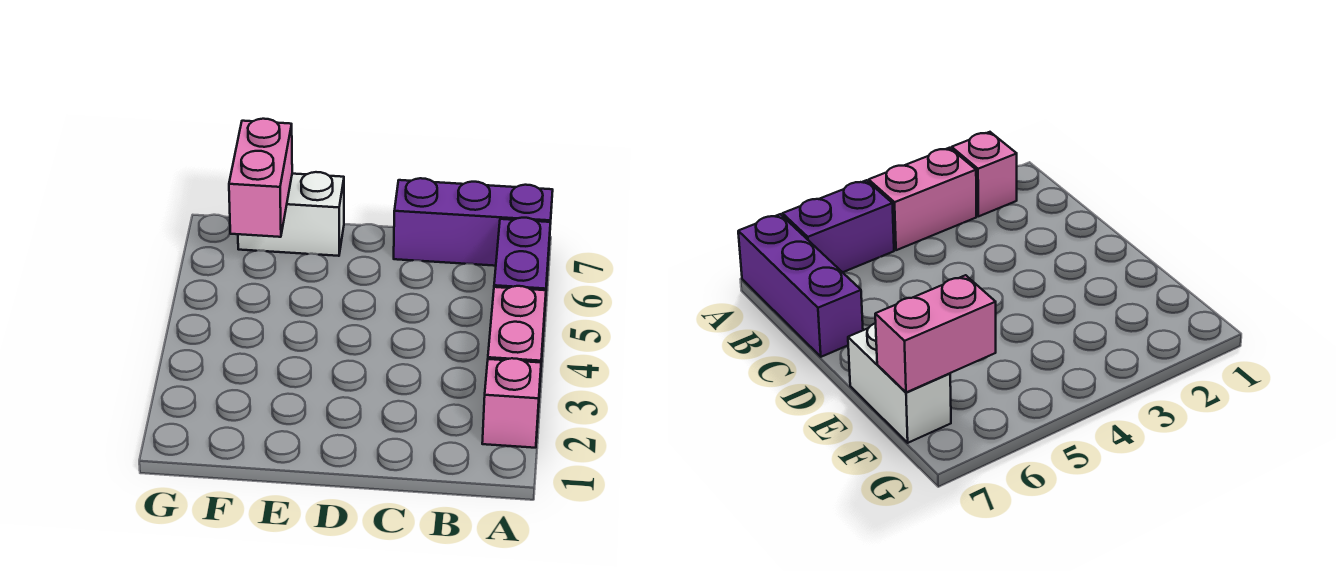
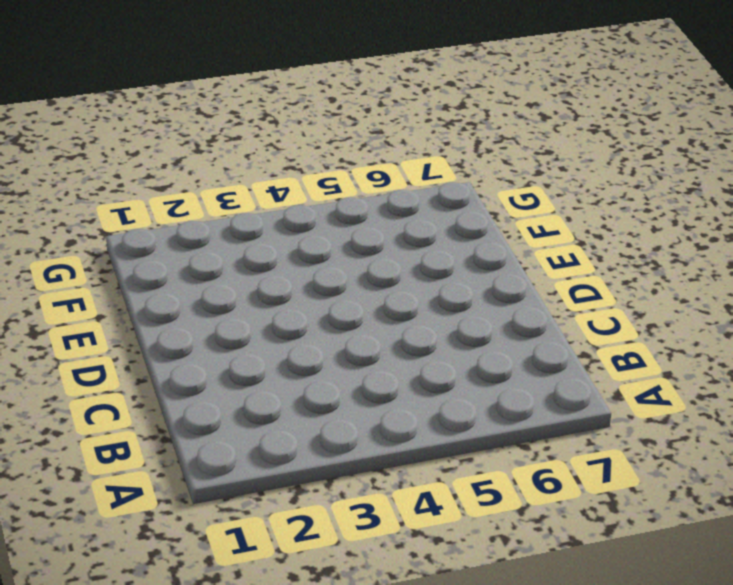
none -> pink brick A2 level 1
none -> pink brick A3:A4 level 1

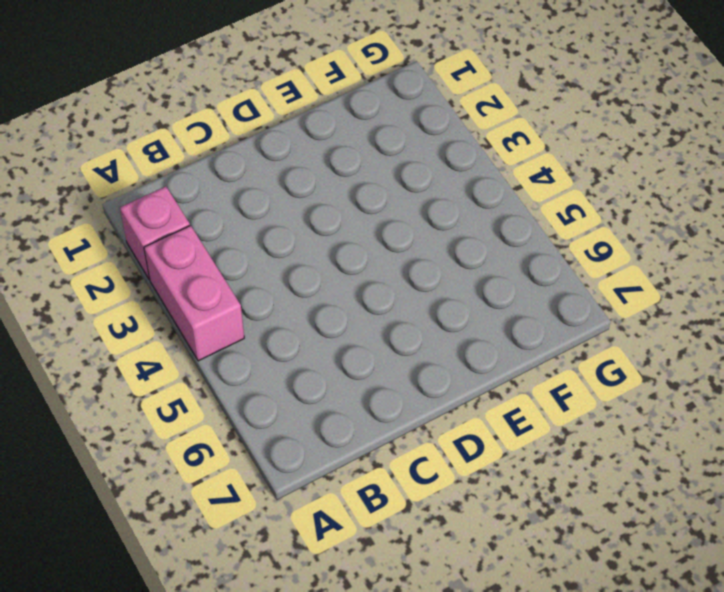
none -> purple brick A5:A6 level 1
none -> purple brick A7:C7 level 1

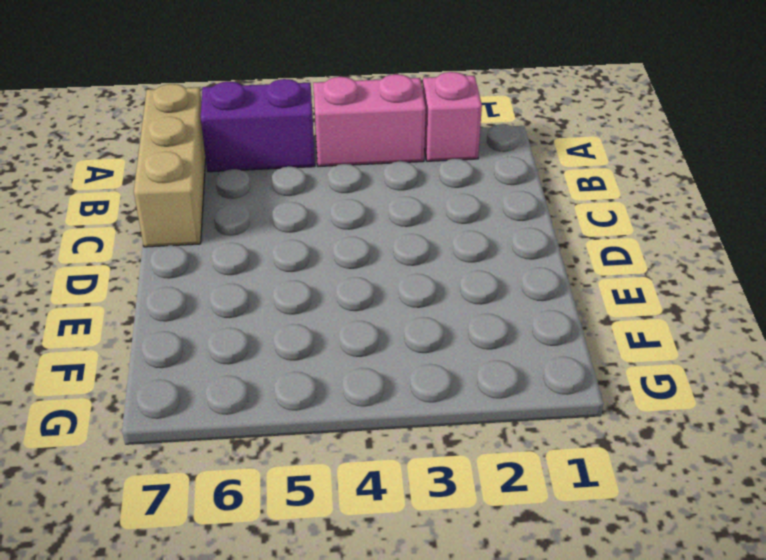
tan brick A7:C7 level 1 -> purple brick A7:C7 level 1
none -> white brick E7:F7 level 1
none -> pink brick F6:F7 level 2

